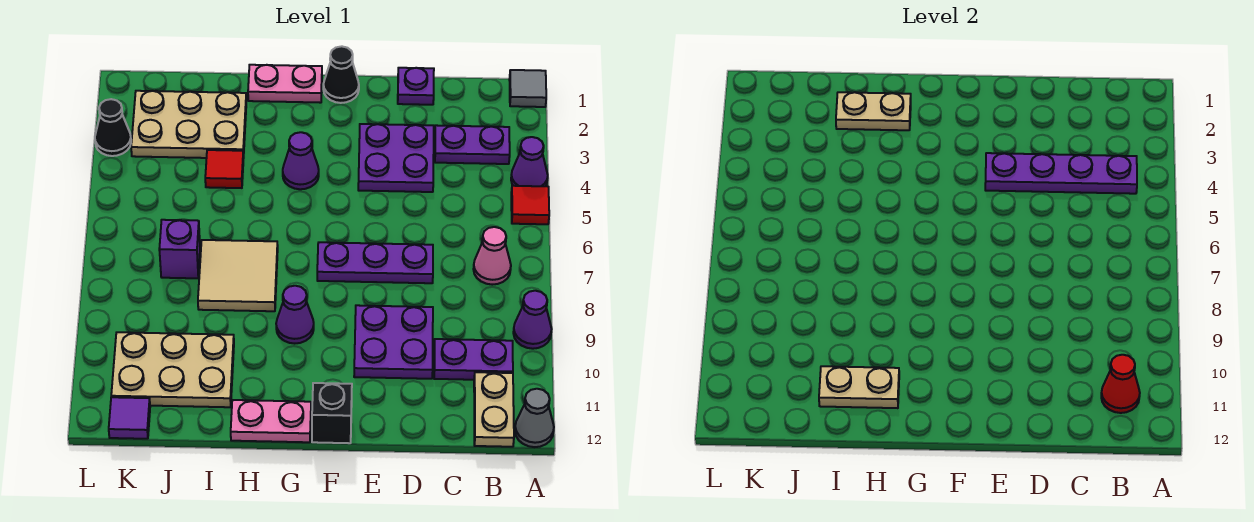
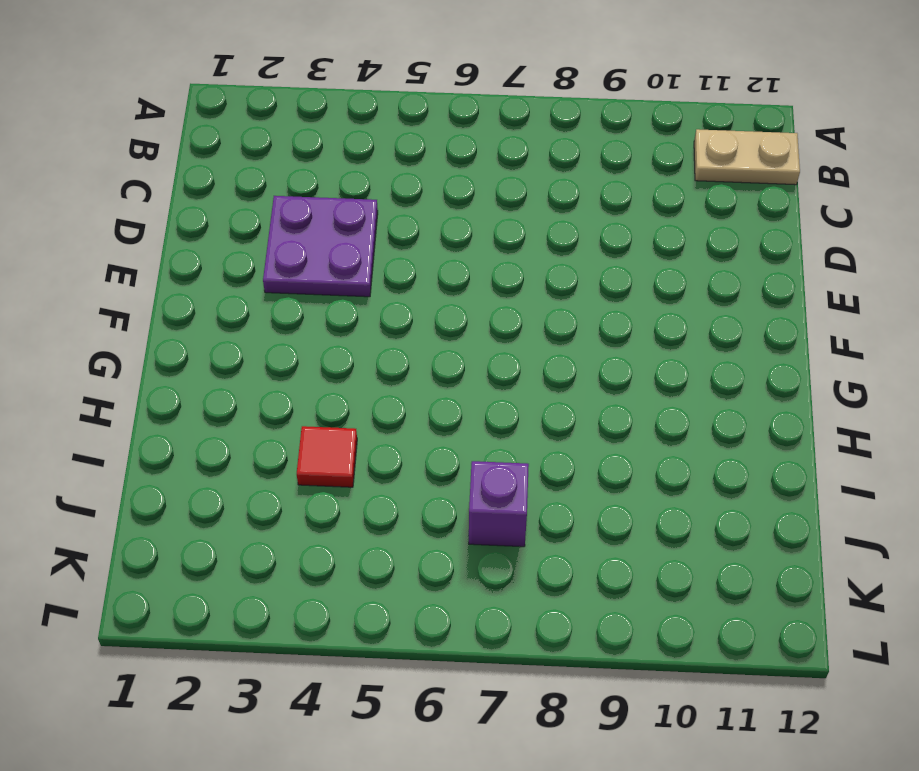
none -> grey tile A1 level 1
none -> purple cone A4 level 1
none -> red tile A5 level 1
none -> purple cone A9 level 1

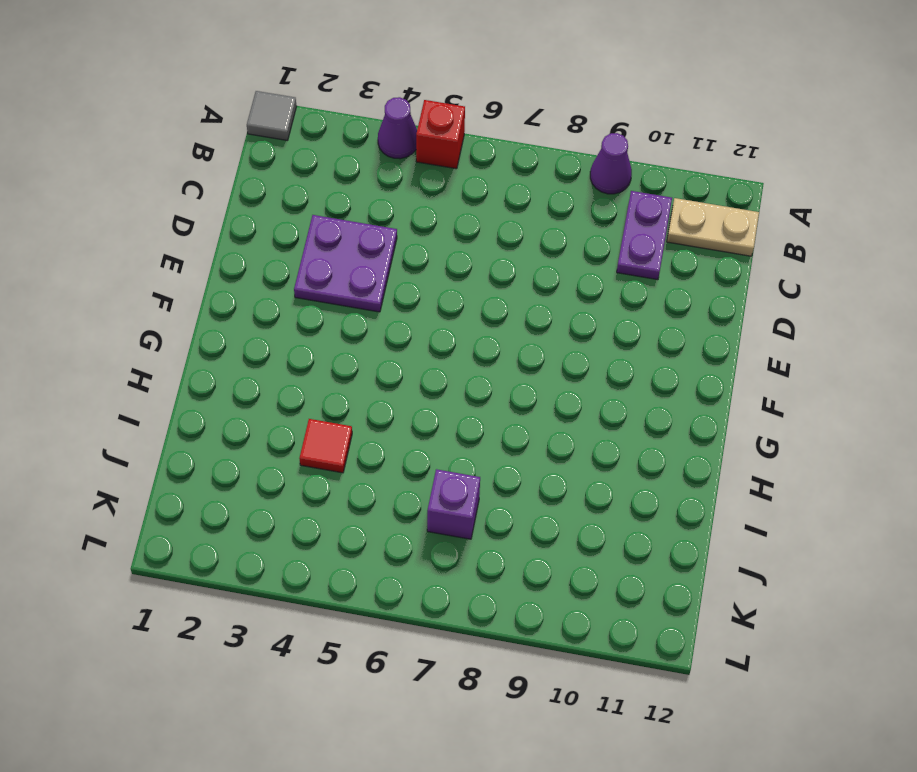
red brick A5 level 1 -> red tile A5 level 1
none -> grey cone A12 level 1
none -> purple plate B3:C3 level 1
none -> pink cone B7 level 1
none -> purple plate D1 level 1

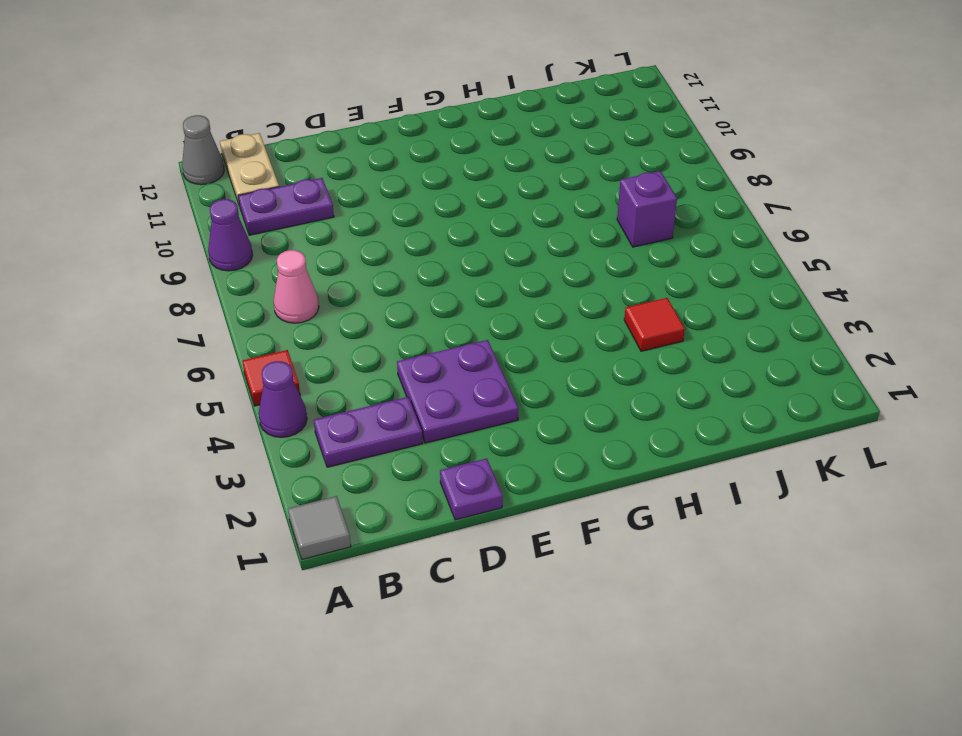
none -> purple plate D7:F7 level 1
none -> purple plate D9:E10 level 1
none -> black cone F1 level 1
none -> black brick F12 level 1

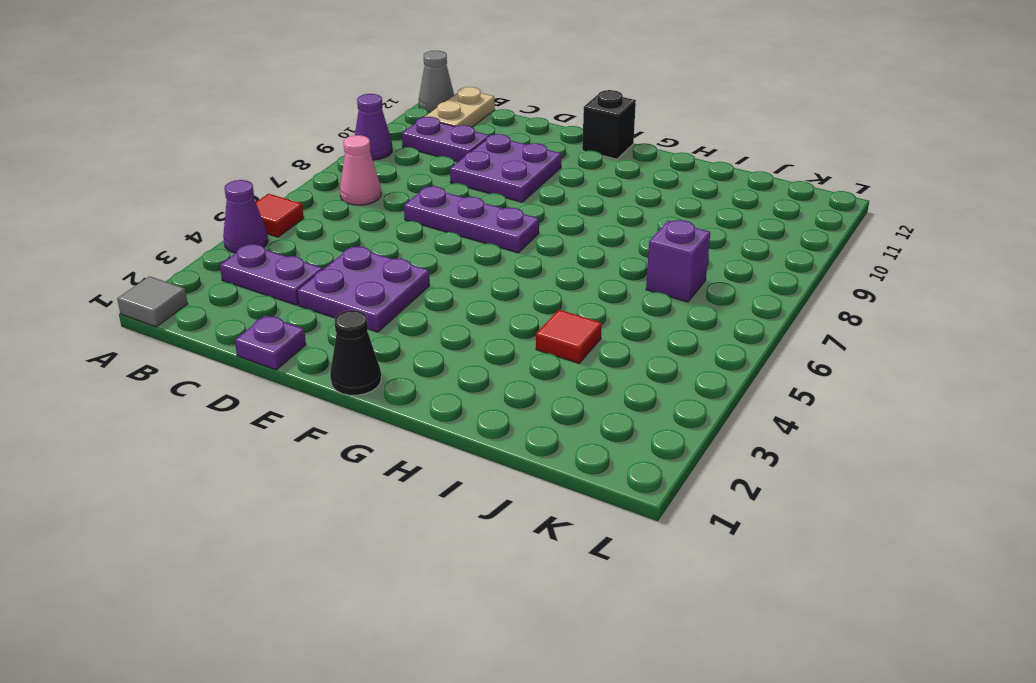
none -> pink plate G1:H1 level 1
none -> purple cone G4 level 1
none -> purple cone G9 level 1
none -> pink plate G12:H12 level 1

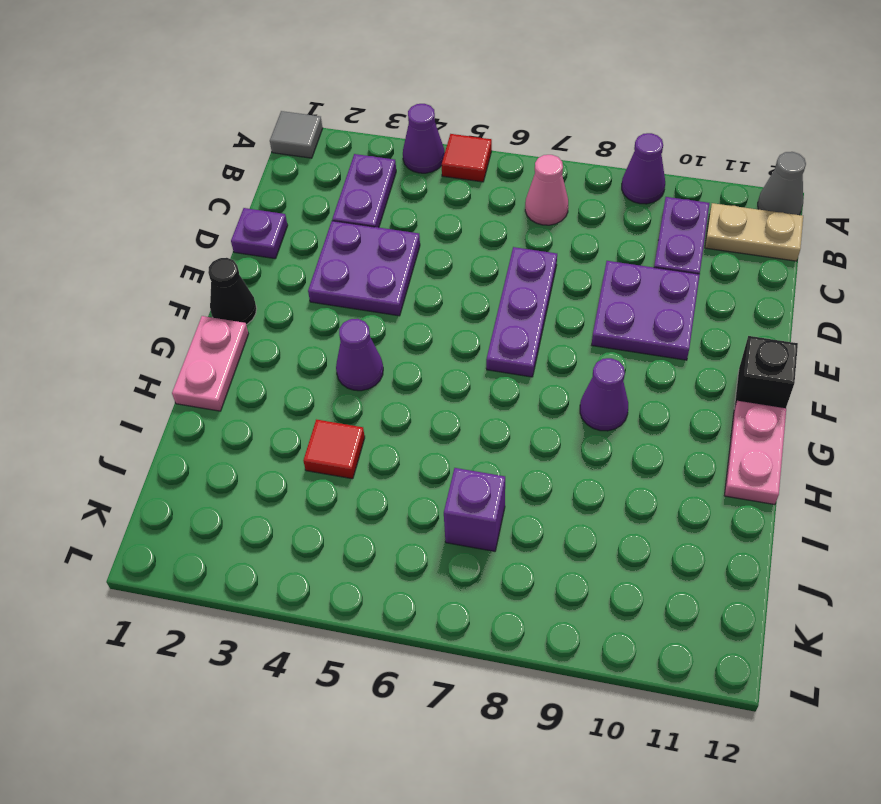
none -> tan tile H7:I8 level 1
none -> tan plate I2:K3 level 1
none -> tan plate I10:K11 level 1
none -> purple tile K12 level 1

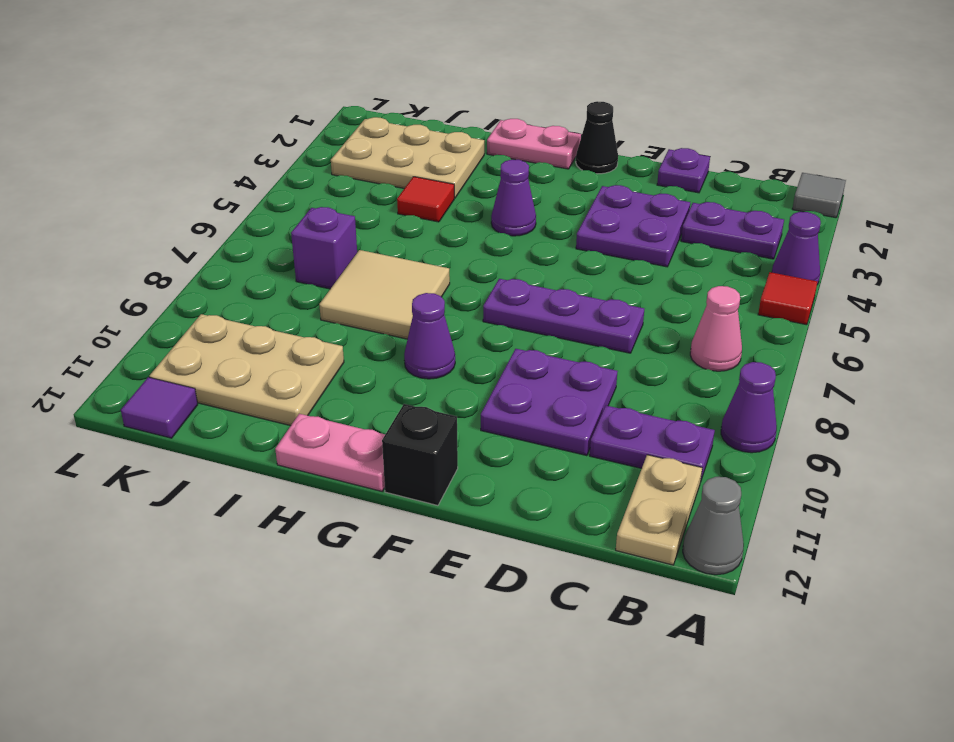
none -> black cone L3 level 1
none -> purple plate B4:E4 level 2
none -> red cone B11 level 2
none -> tan plate H2:I2 level 2

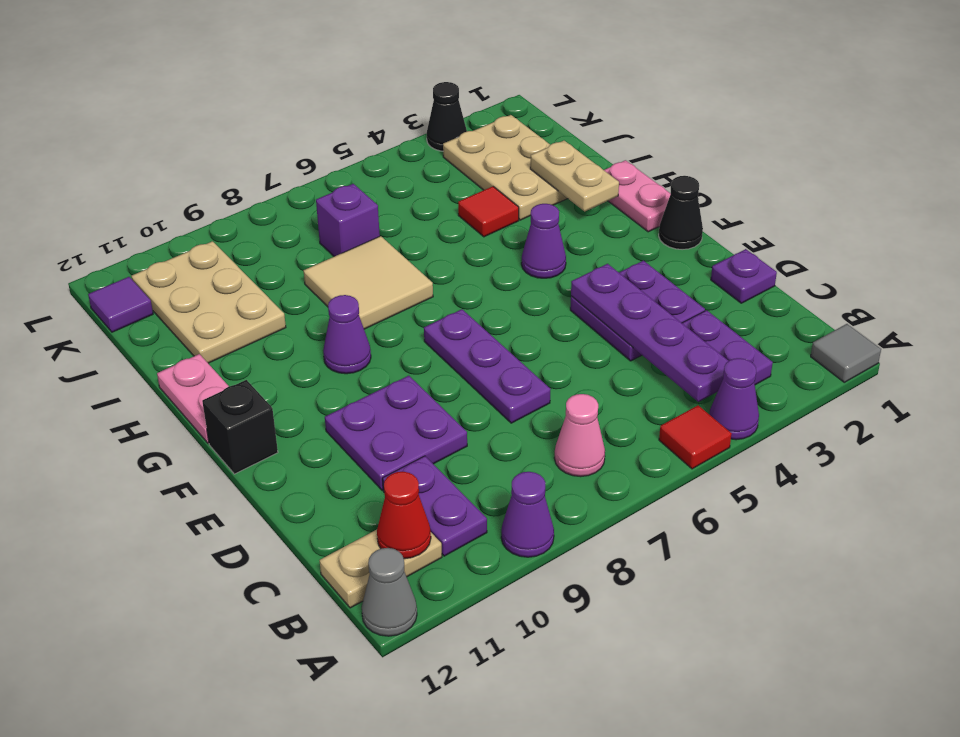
none -> tan plate H11:I11 level 2

